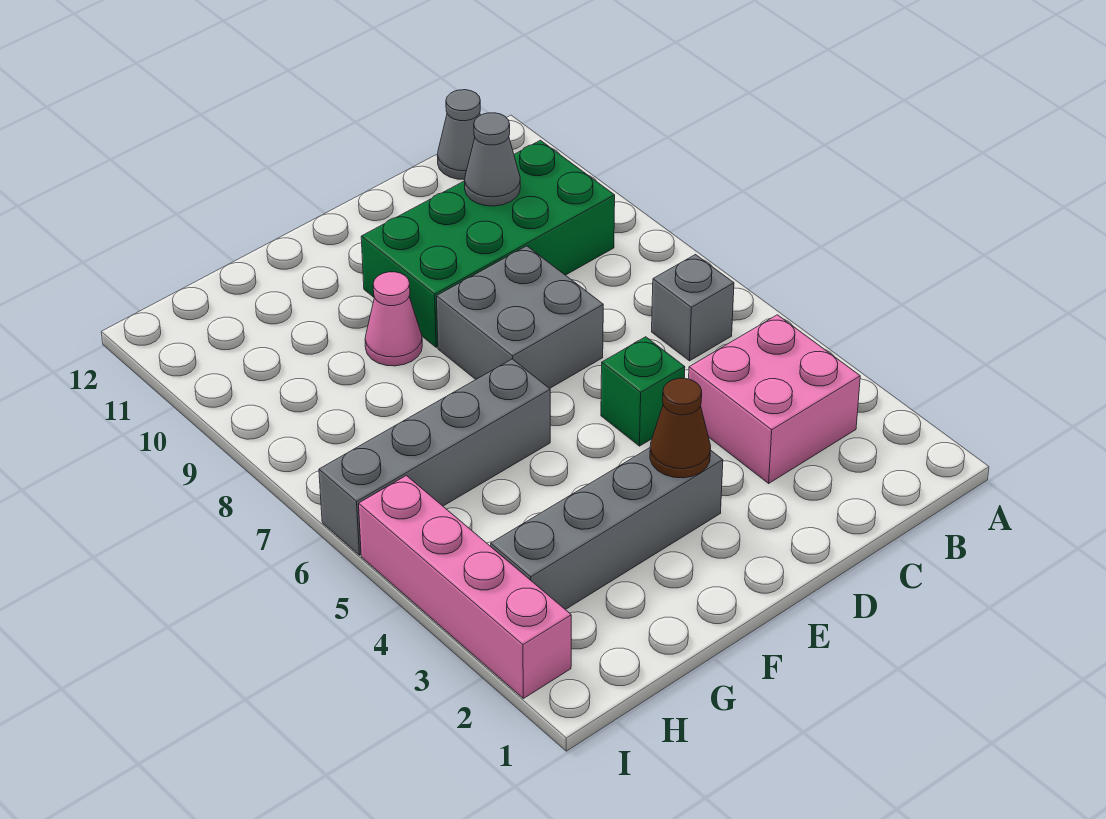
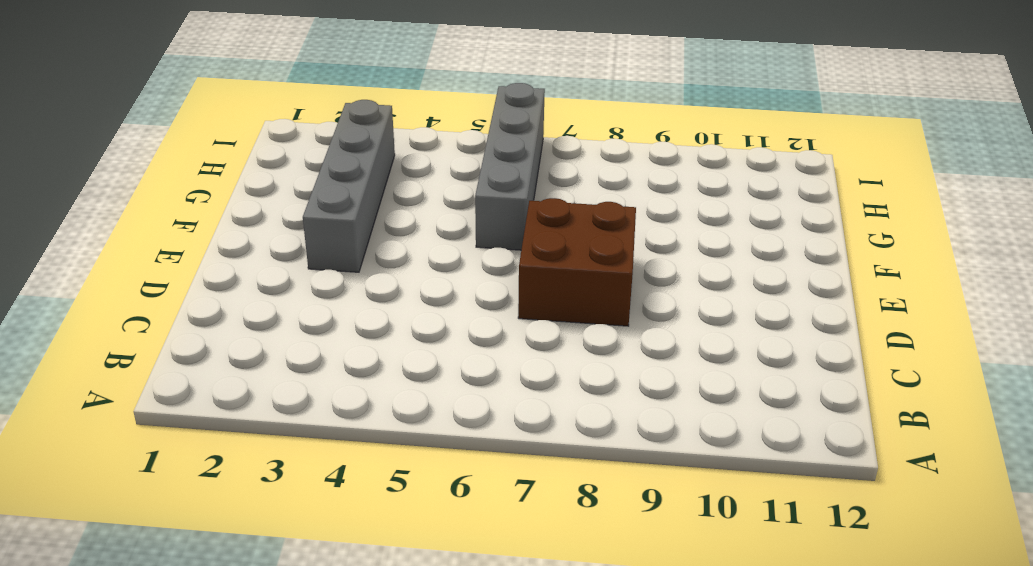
brown brick D7:E8 level 1 -> grey brick D7:E8 level 1
none -> pink brick B3:C4 level 1
none -> grey brick B6 level 1
none -> green brick B9:E10 level 1

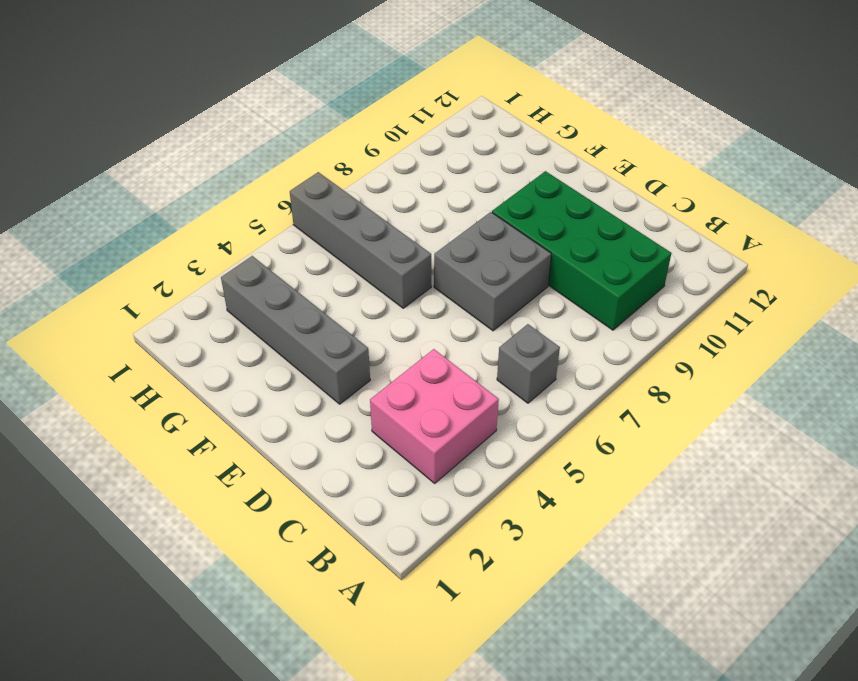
none -> grey cone B12 level 1
none -> green brick D5 level 1
none -> pink cone F9 level 1

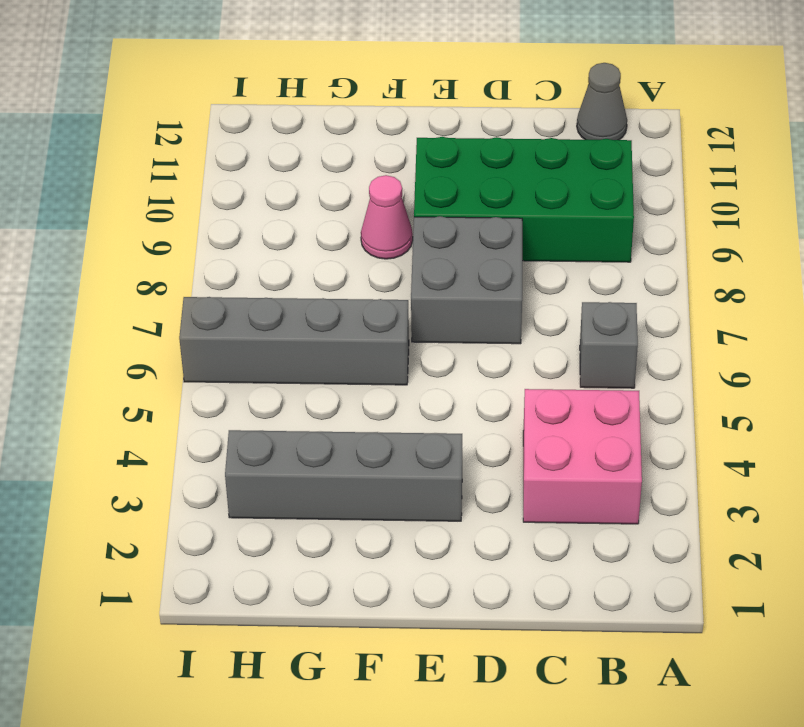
none -> green brick D5 level 1
none -> pink brick I2:I5 level 1
none -> grey cone C10 level 2

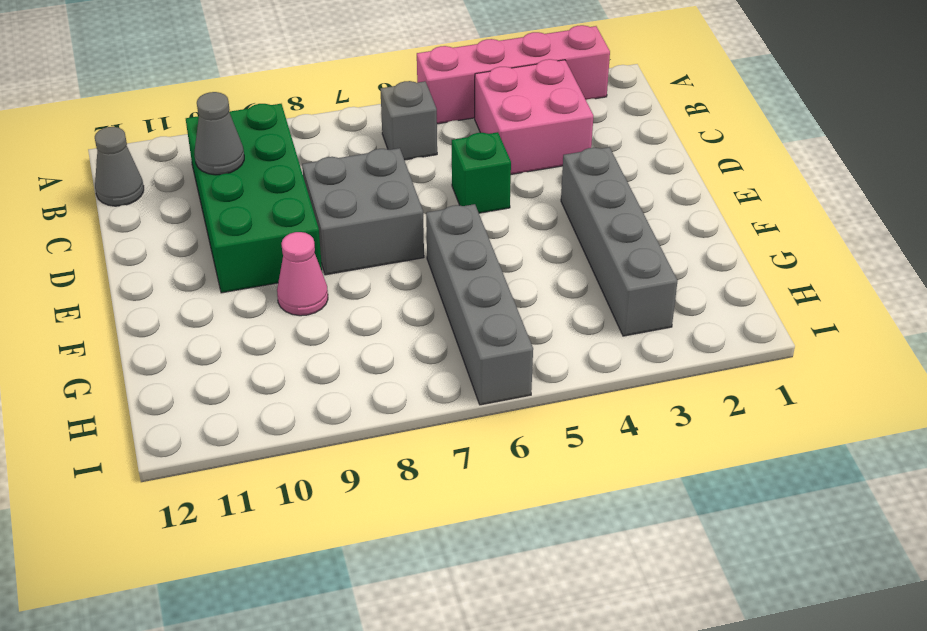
pink brick A2:A5 level 1 -> pink brick I2:I5 level 1
none -> brown cone E3 level 2

